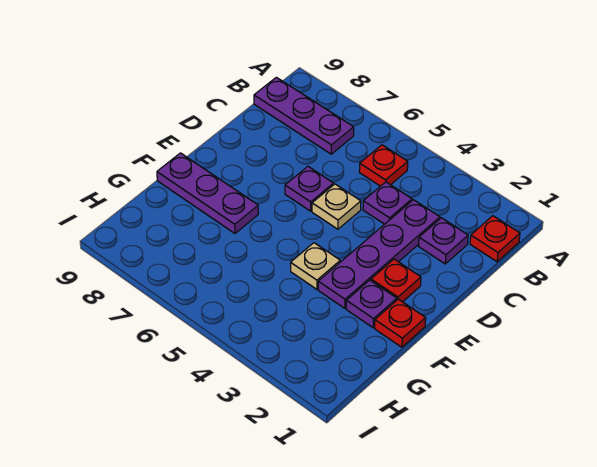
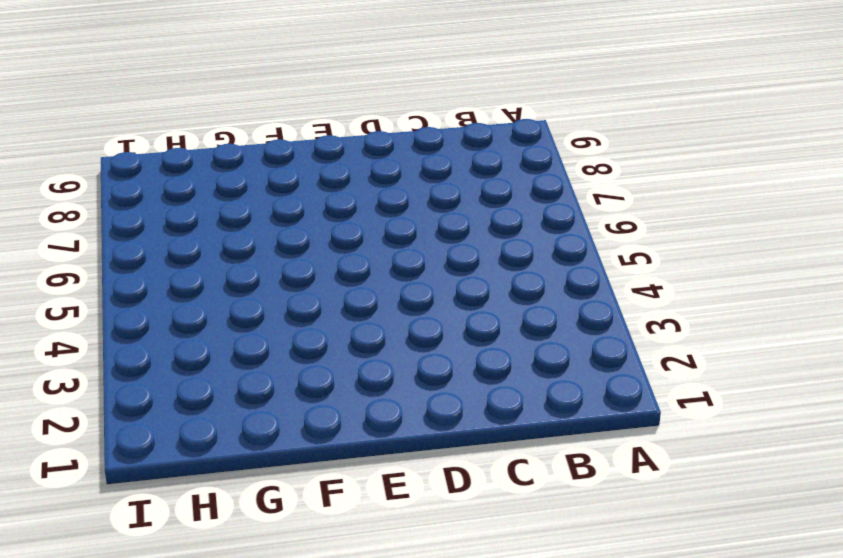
none -> red plate B1 level 1
none -> red plate B5 level 1
none -> purple plate B7:B9 level 1

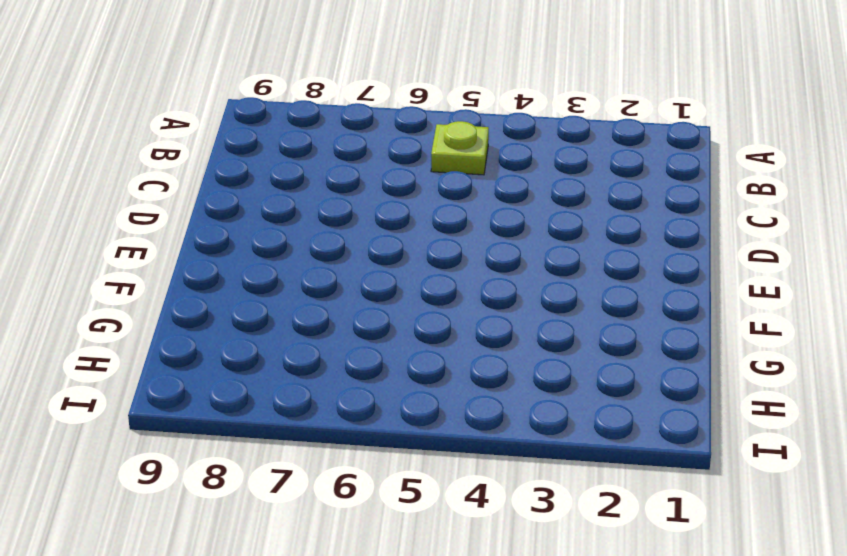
lime plate B5 level 1 -> red plate B5 level 1
none -> red plate B1 level 1
none -> purple plate B7:B9 level 1
none -> purple plate C2 level 1

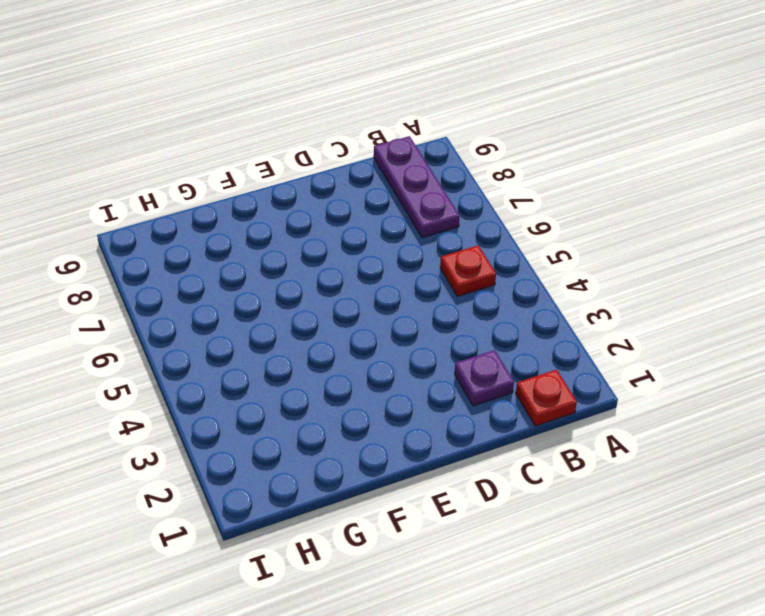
none -> purple plate C3:F3 level 1
none -> purple plate C4 level 1
none -> tan plate D5 level 1

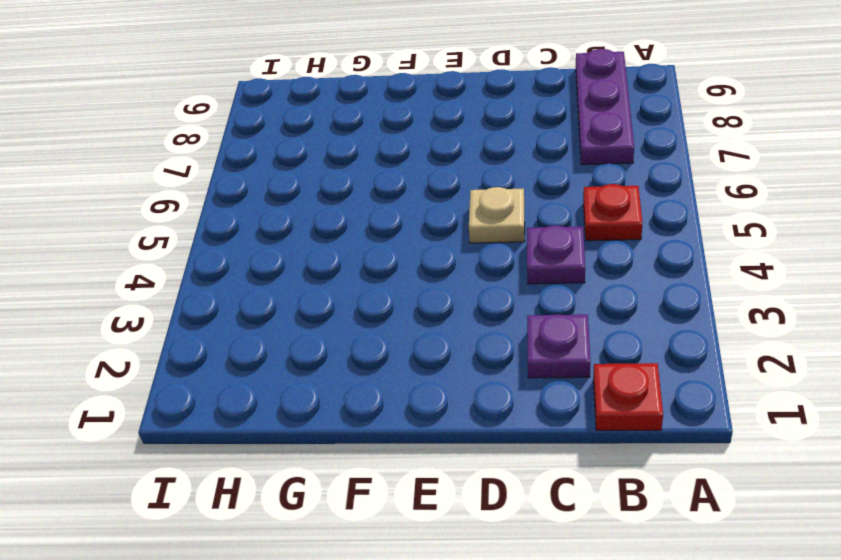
none -> purple plate C3:F3 level 1
none -> purple plate D6 level 1
none -> red plate E2 level 1

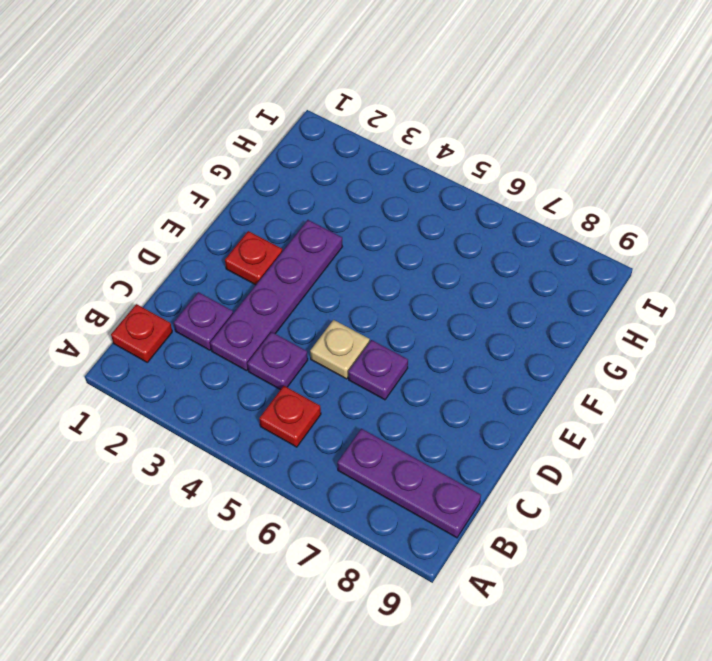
none -> red plate F1 level 1
none -> purple plate F2 level 1
none -> tan plate F4 level 1

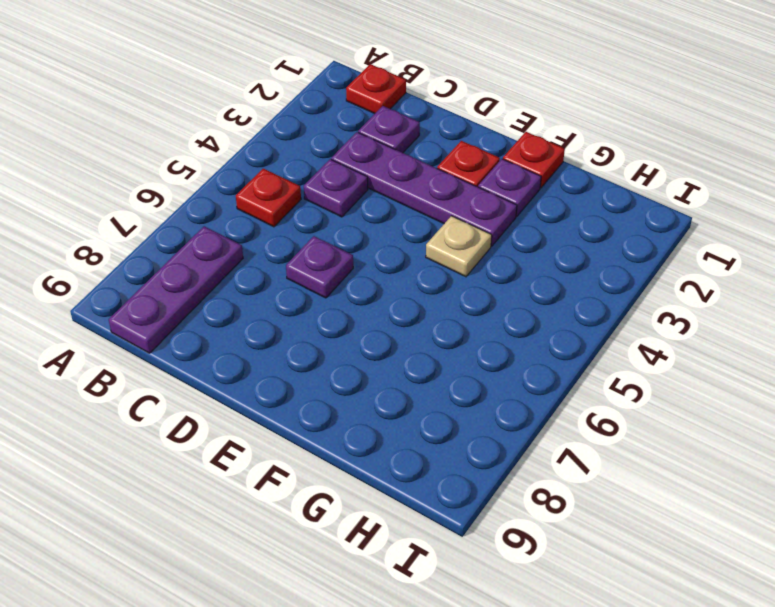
none -> tan plate D5 level 1
none -> purple plate F7:F9 level 1

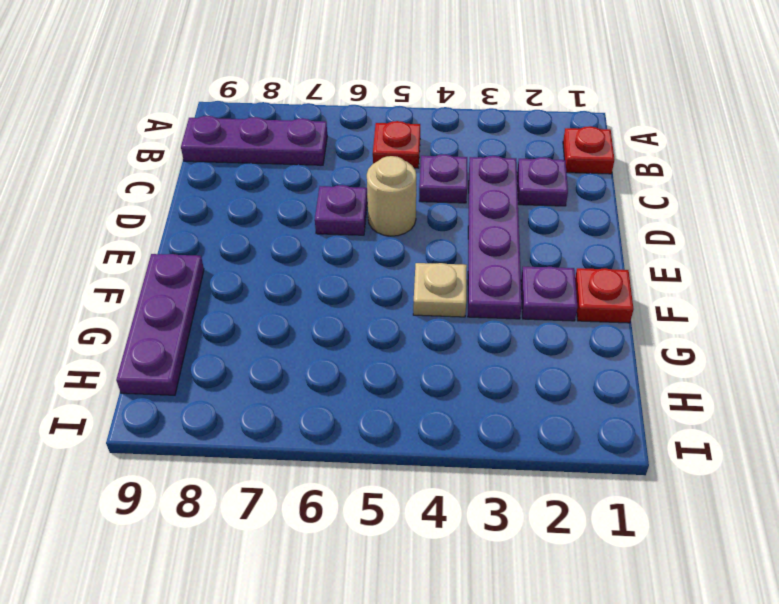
tan round brick D5 level 1 -> tan plate D5 level 1
purple plate F9:H9 level 1 -> purple plate F7:F9 level 1
none -> red plate E2 level 1

